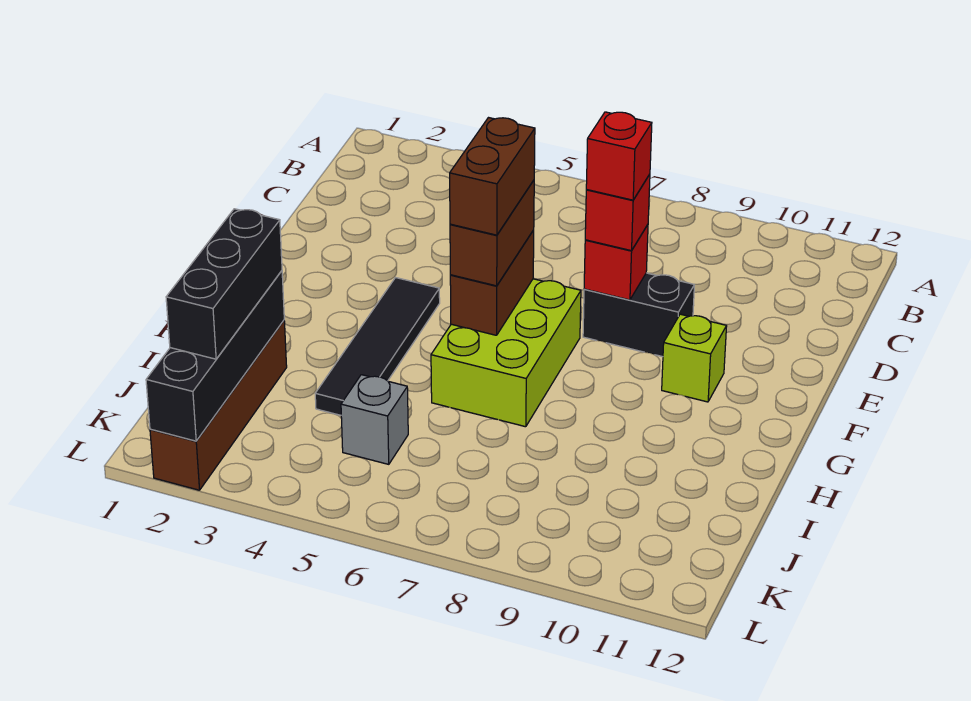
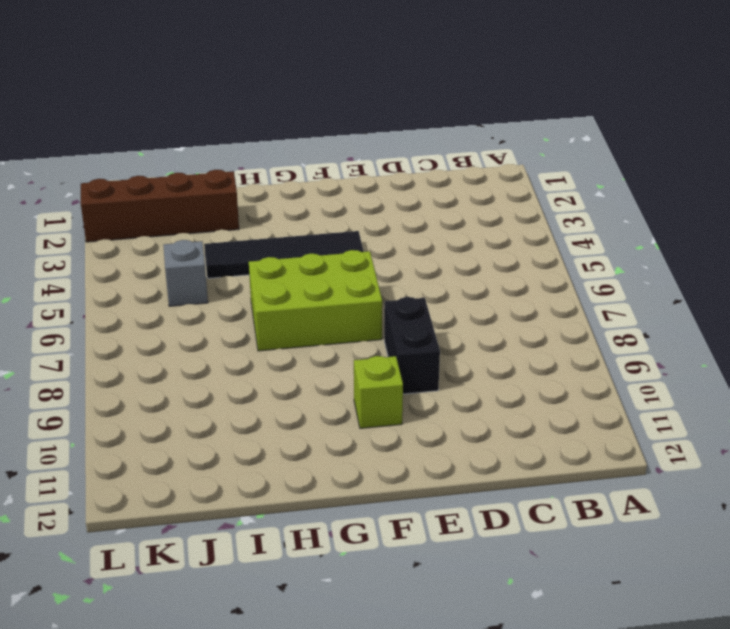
none -> red brick E8 level 2
none -> brown brick F6:G6 level 2
none -> black brick I2:L2 level 2

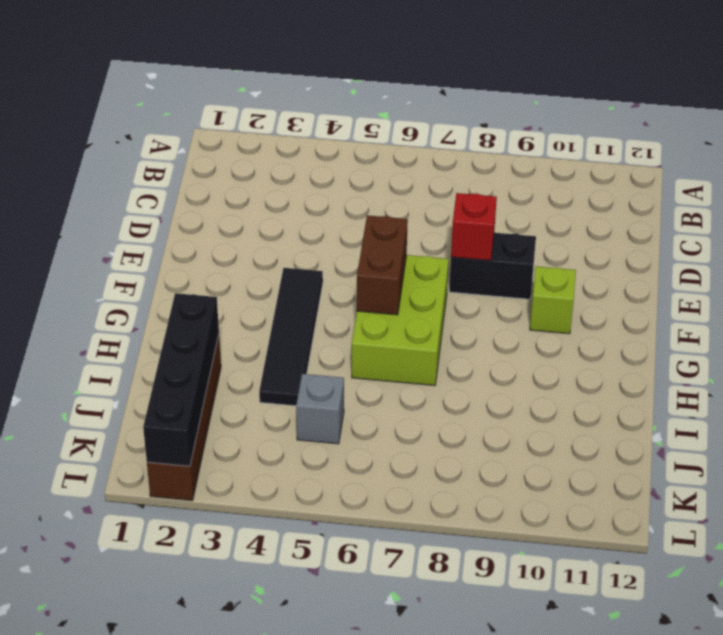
none -> red brick E8 level 3
none -> brown brick F6:G6 level 3
none -> black brick I2:K2 level 3

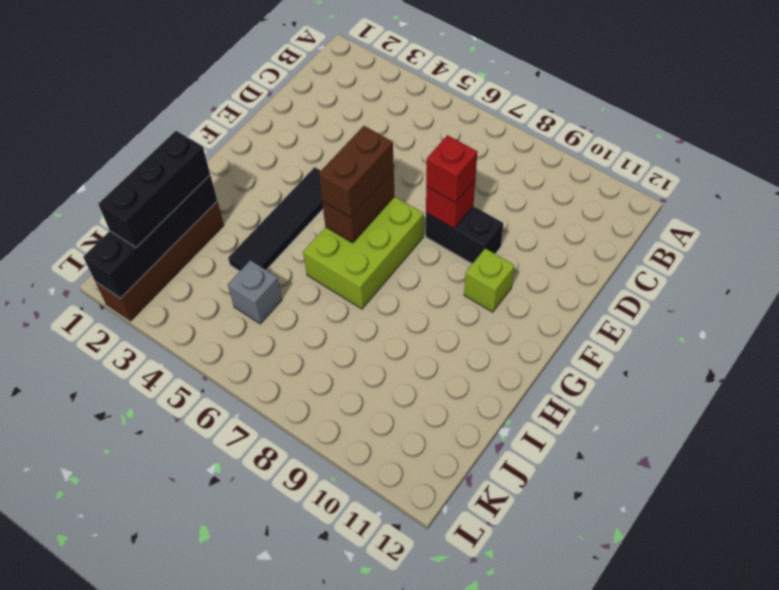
none -> red brick E8 level 4
none -> brown brick F6:G6 level 4

